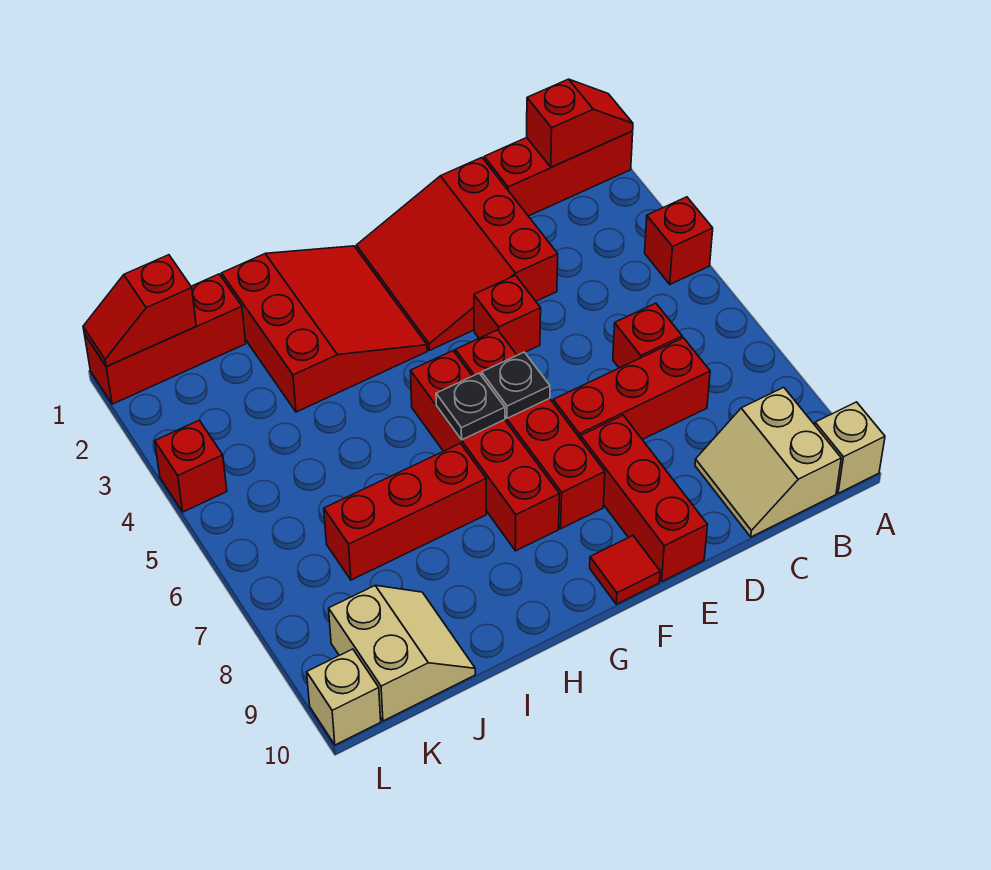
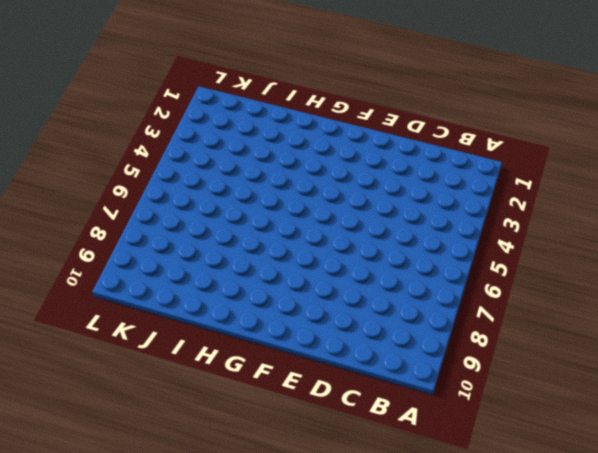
none -> red brick A1:C1 level 1
none -> red brick A4 level 1
none -> tan brick A10 level 1

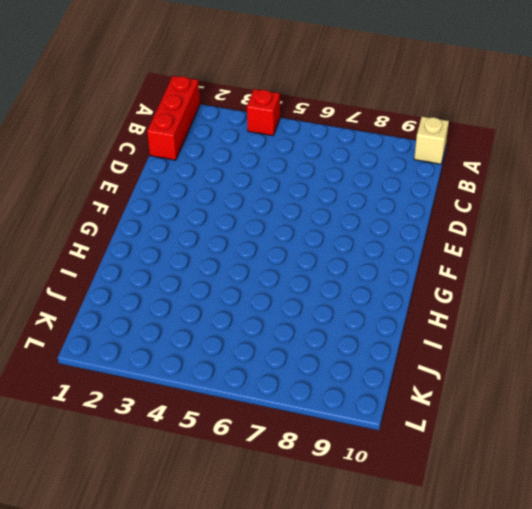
none -> tan slope B9:C10 level 1 top B
none -> red brick C6 level 1
none -> red brick C7:E7 level 1

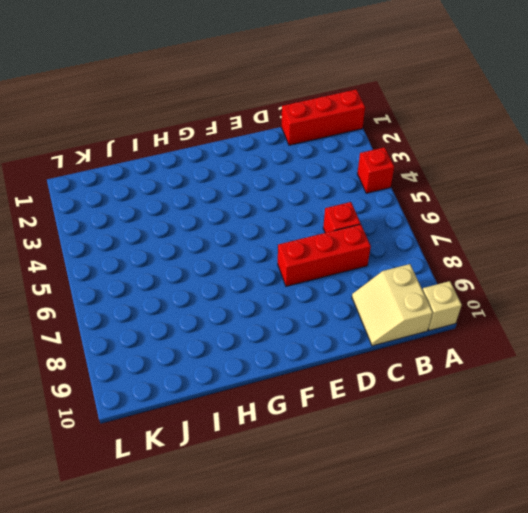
none -> red slope D1:F3 level 1 top D
none -> red brick E4 level 1
none -> red brick E8:E10 level 1

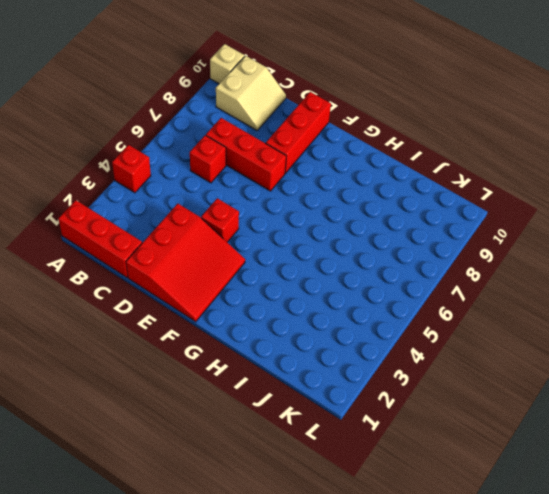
none -> red brick F5:F8 level 1
none -> red tile F10 level 1
none -> red slope G1:I3 level 1 top I

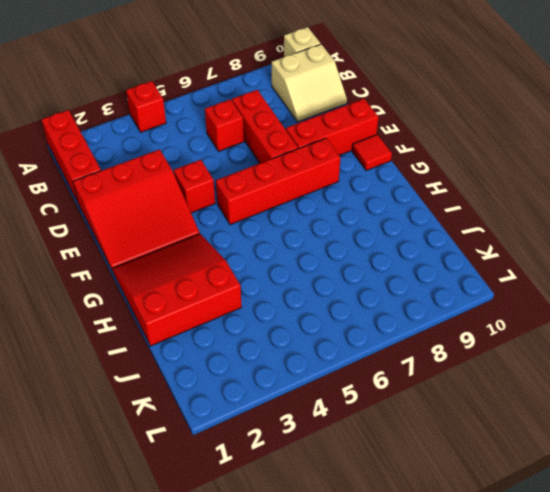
none -> red brick G5:G8 level 1
none -> red brick H7:J7 level 1
none -> red brick J1:L1 level 1

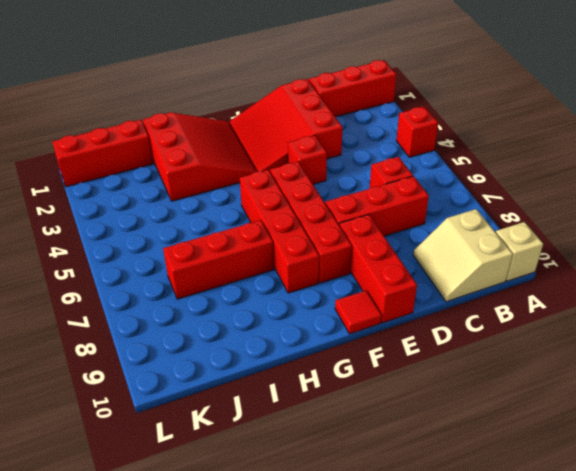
none -> tan slope J9:K10 level 1 top K
none -> red brick L4 level 1
none -> tan brick L10 level 1

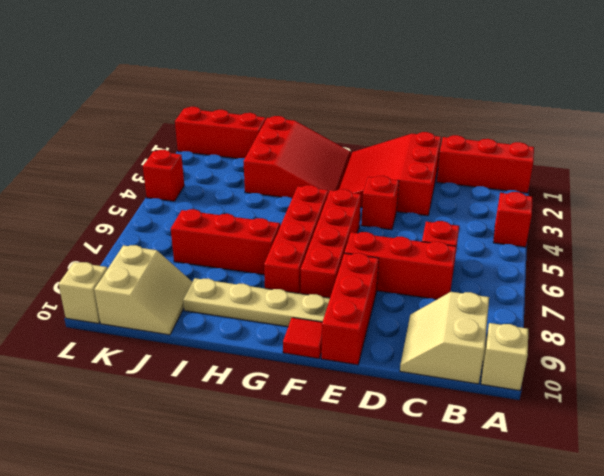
tan plate F9:I9 level 1 -> none
none -> red slope A1:B1 level 2 top B
none -> black plate F6 level 2
none -> black plate G6 level 2

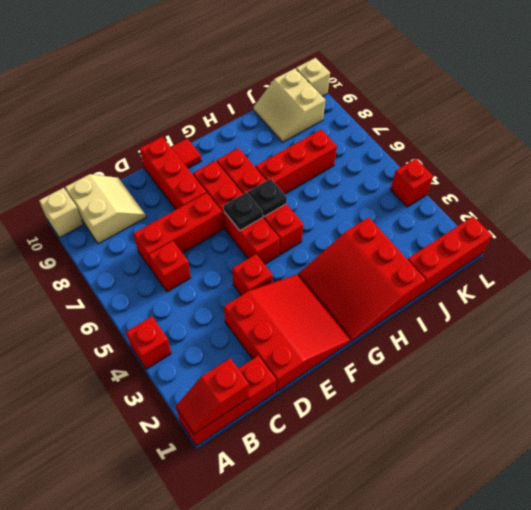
none -> red slope K1:L1 level 2 top K

